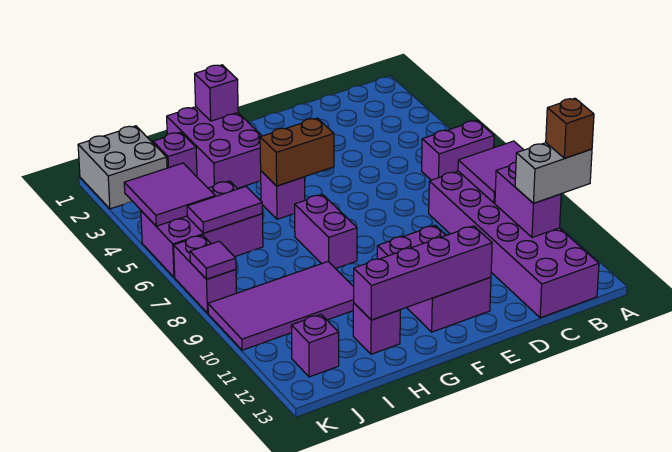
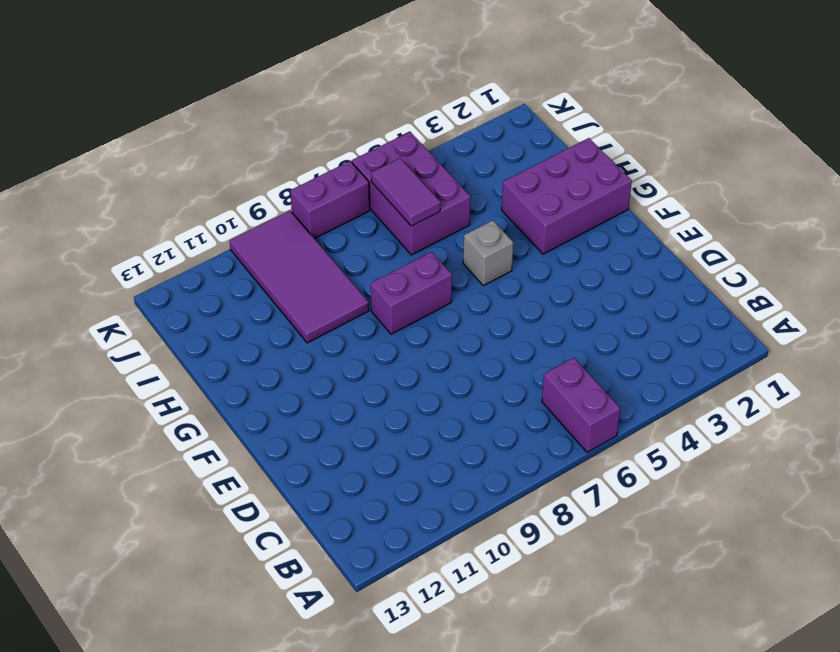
grey brick G5 level 1 -> purple brick G5 level 1
none -> purple brick B8:C13 level 1
none -> purple brick E10:F12 level 1
none -> purple brick H12 level 1

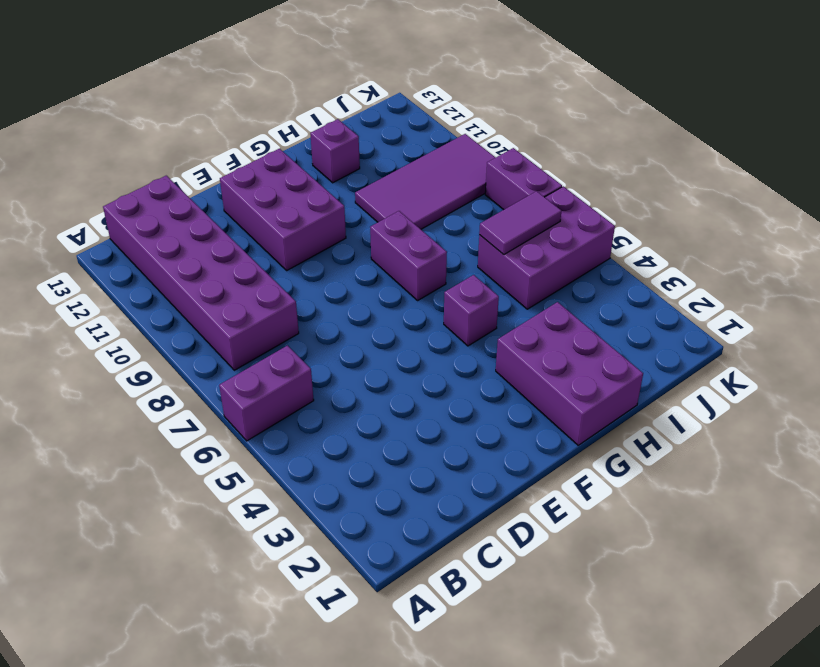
none -> purple brick I2 level 1
none -> grey brick J1:K2 level 1
none -> purple brick J12 level 1

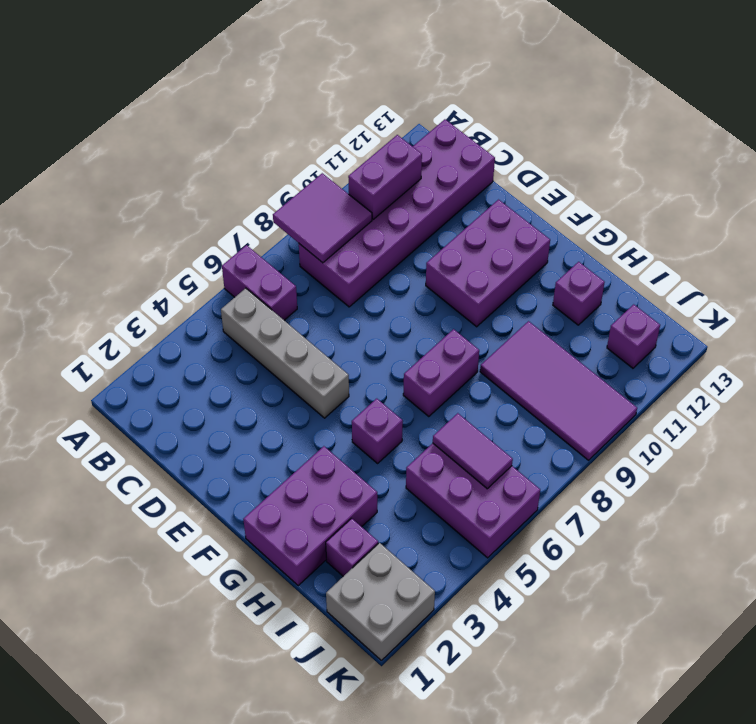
grey brick B5:E5 level 1 -> none
none -> purple brick K7:K8 level 1
none -> purple brick E12:H12 level 2
none -> brown brick F5:G5 level 2

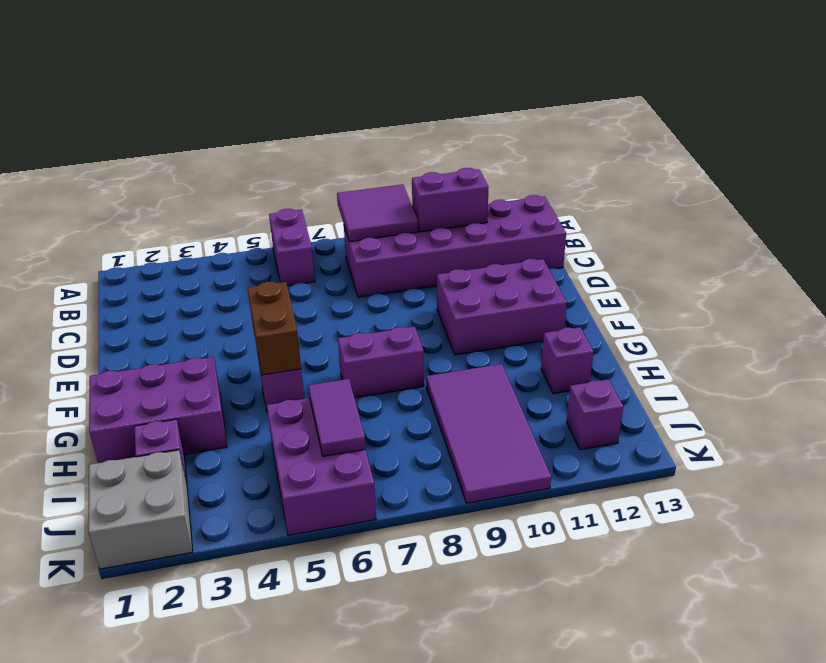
none -> purple brick K7:K8 level 1
none -> purple brick E12:H12 level 2
none -> purple brick G1 level 2

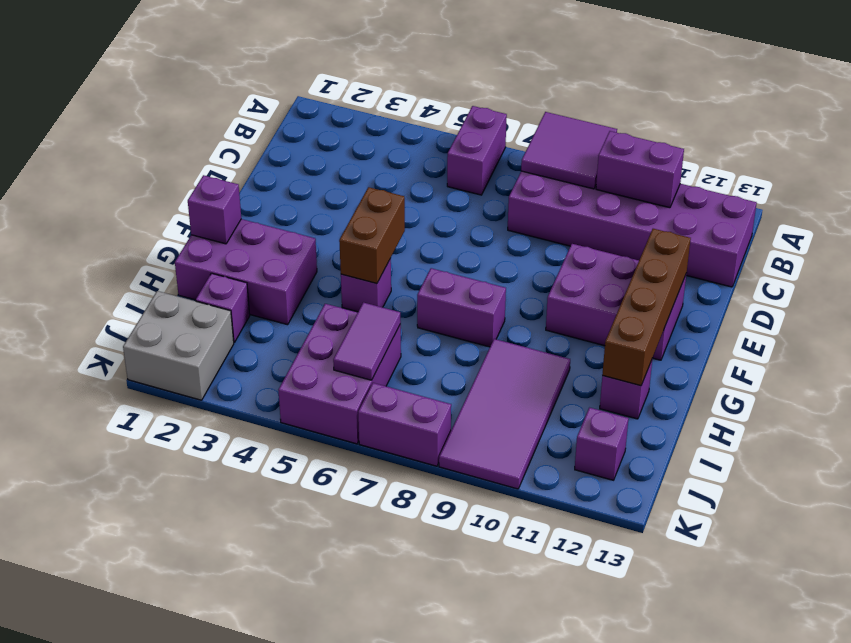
brown brick E12:H12 level 2 -> purple brick E12:H12 level 2
none -> purple tile J4:K5 level 2
none -> purple tile K8 level 2
none -> grey brick A11:B11 level 3

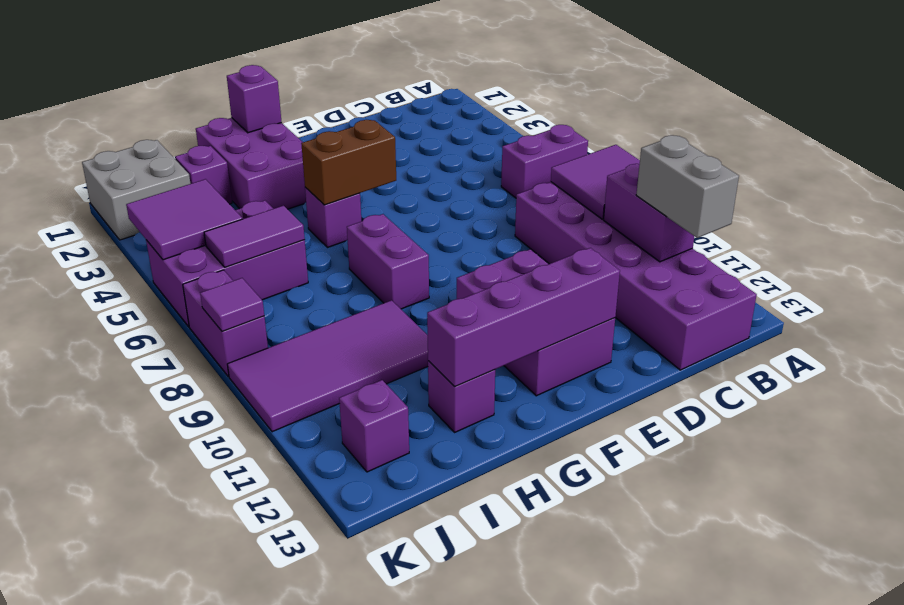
grey brick B11:B12 level 3 -> grey brick A11:B11 level 3
none -> brown brick A11 level 4

